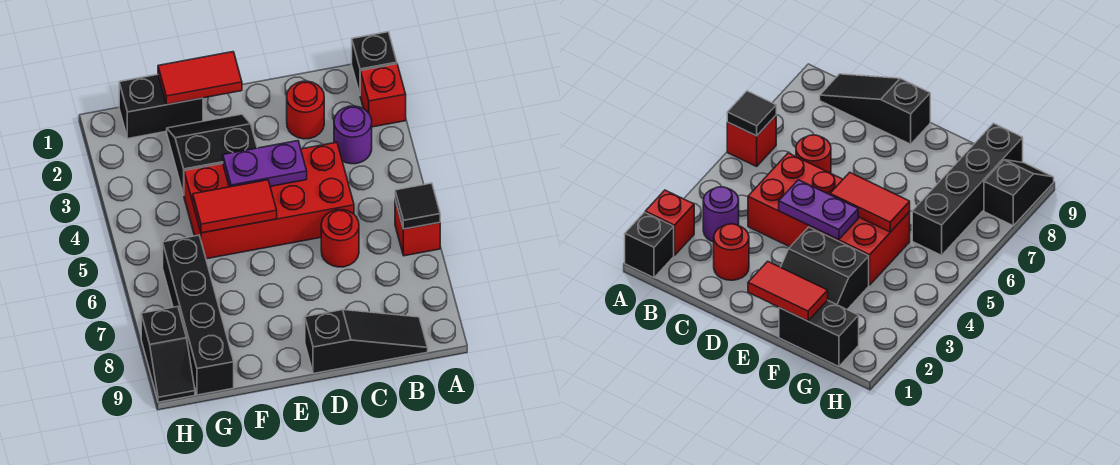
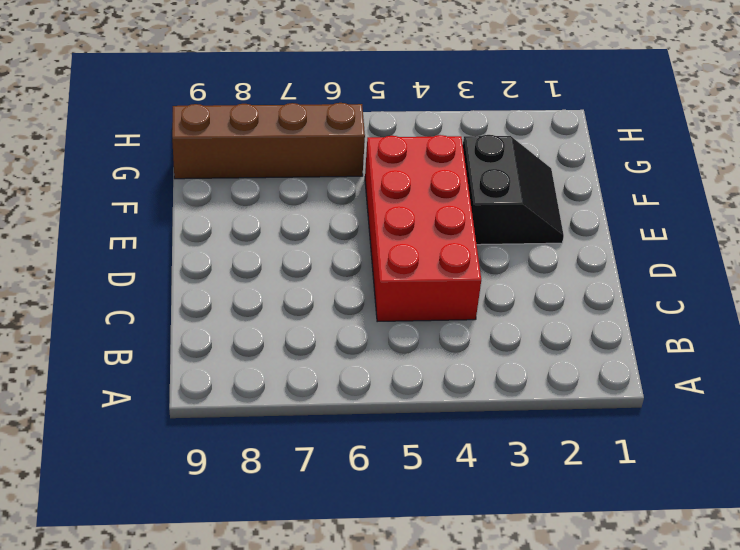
brown brick G6:G9 level 1 -> black brick G6:G9 level 1
none -> black brick A1 level 1
none -> red brick A2 level 1
none -> red brick A6 level 1

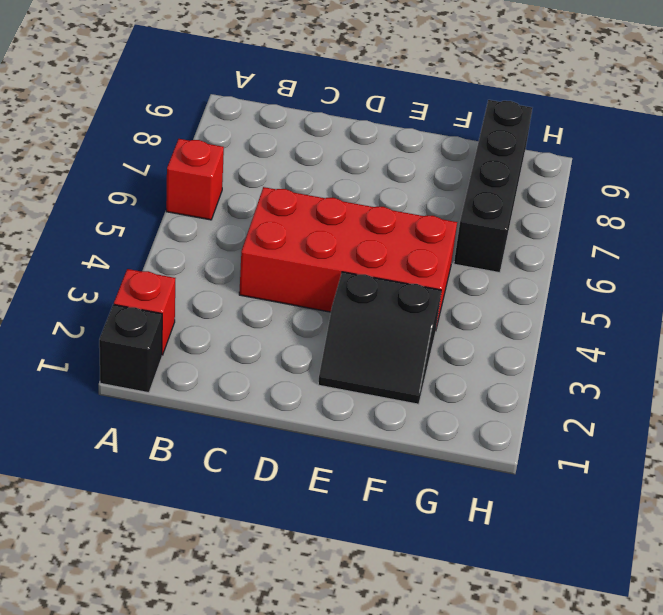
none -> purple round brick B3 level 1
none -> black slope B9:D9 level 1 top D
none -> red round brick C2 level 1

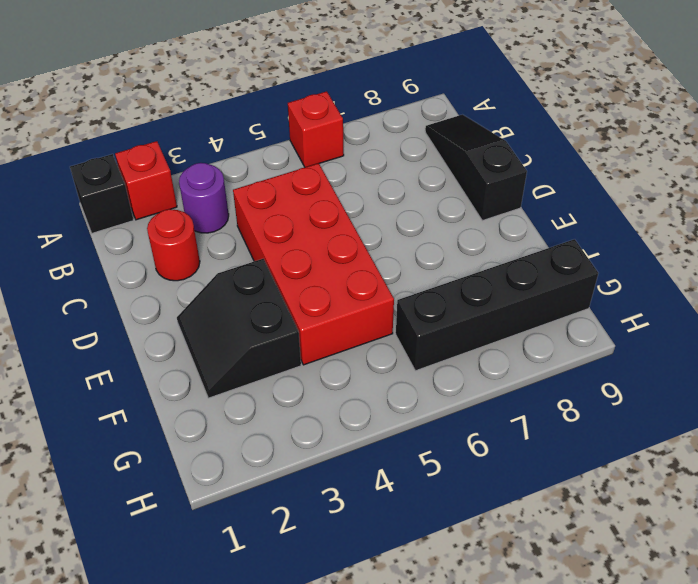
none -> red round brick C6 level 1
none -> black brick F1:G1 level 1
none -> black slope H8:H9 level 1 top 8

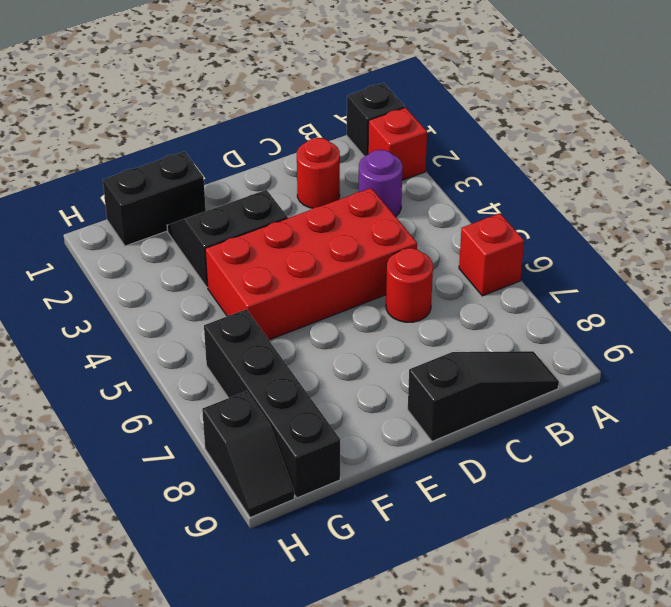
none -> black tile A6 level 2
none -> purple plate D4:E4 level 2
none -> red tile E1:F1 level 2

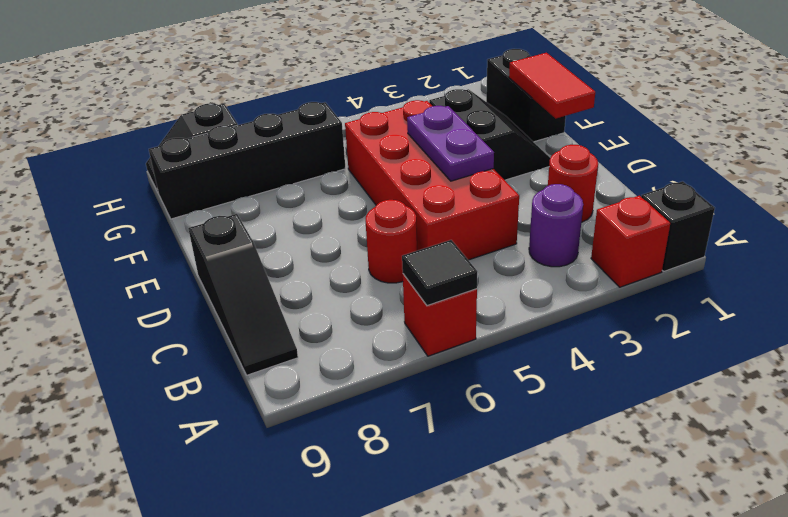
none -> red tile E5:F5 level 2

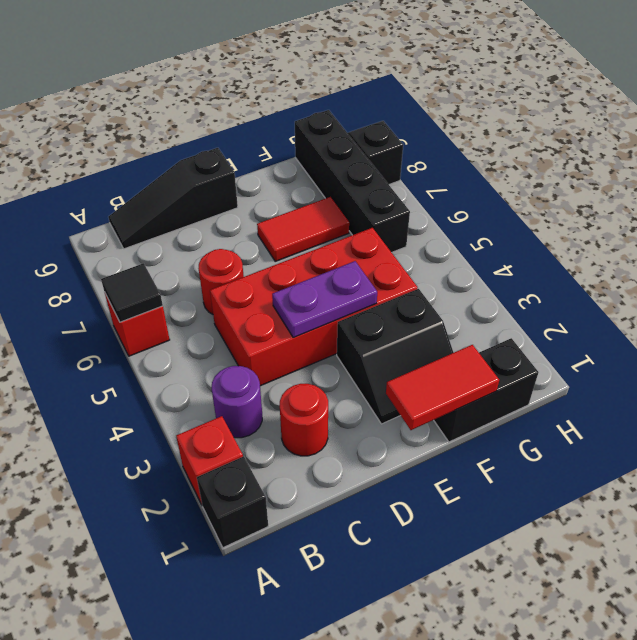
red tile E7:F7 level 1 -> red tile E5:F5 level 2

